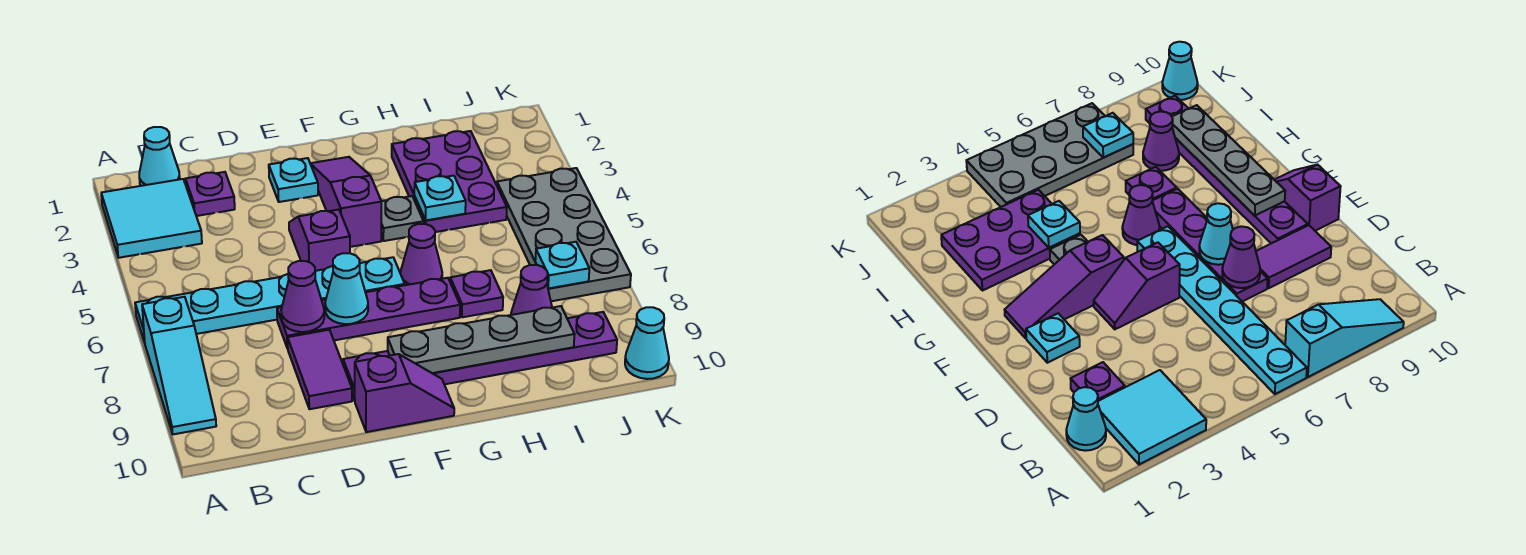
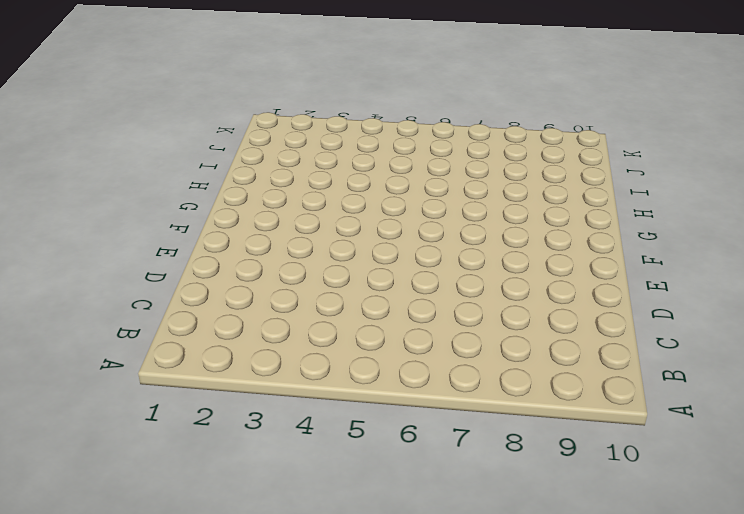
none -> cyan tile A2:B3 level 1
none -> cyan plate A6:F6 level 1
none -> cyan slope A7:A9 level 1 top 7

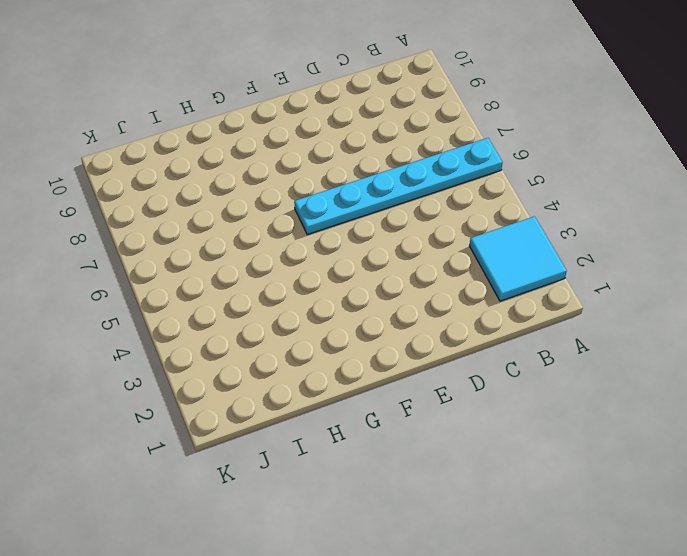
none -> cyan slope A7:A9 level 1 top 7
none -> cyan cone B1 level 1
none -> purple plate C2 level 1

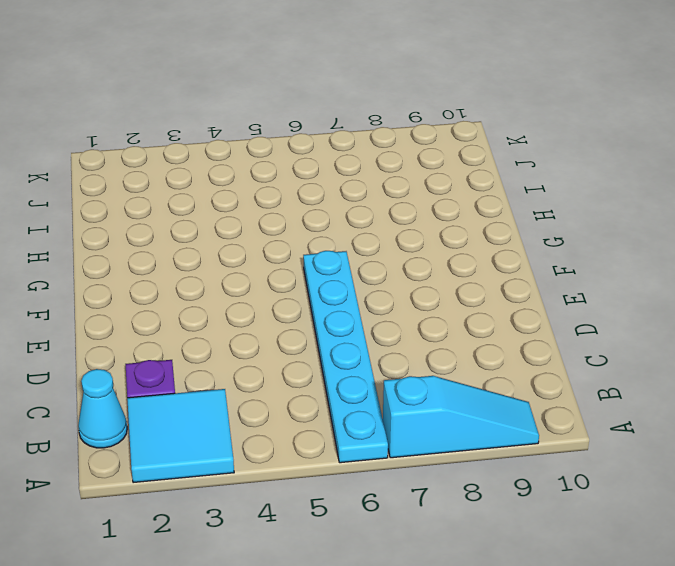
none -> purple plate D7:G7 level 1
none -> purple tile D8:D9 level 1
none -> cyan plate E2 level 1

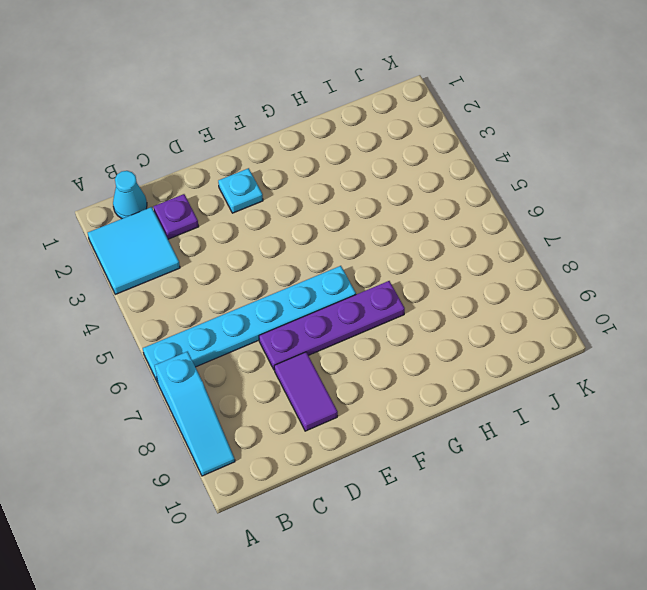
none -> purple slope E4:E5 level 1 top 5
none -> purple plate E9:J9 level 1
none -> purple slope E10:F10 level 1 top E

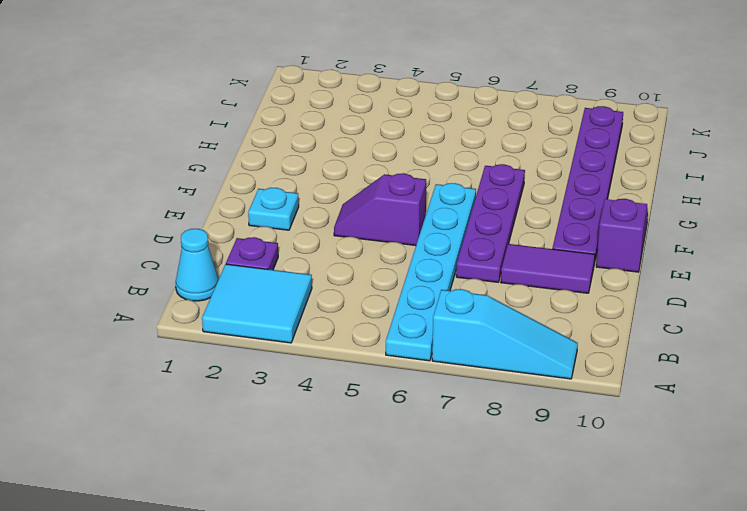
none -> purple slope F2:F4 level 1 top 4
none -> grey plate G4 level 1
none -> purple cone G6 level 1

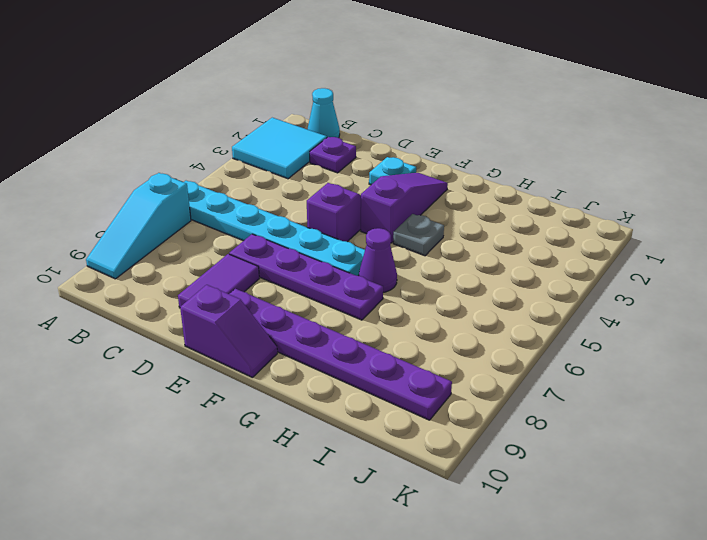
none -> purple plate H2:I4 level 1
none -> purple plate H7 level 1
none -> purple cone I8 level 1

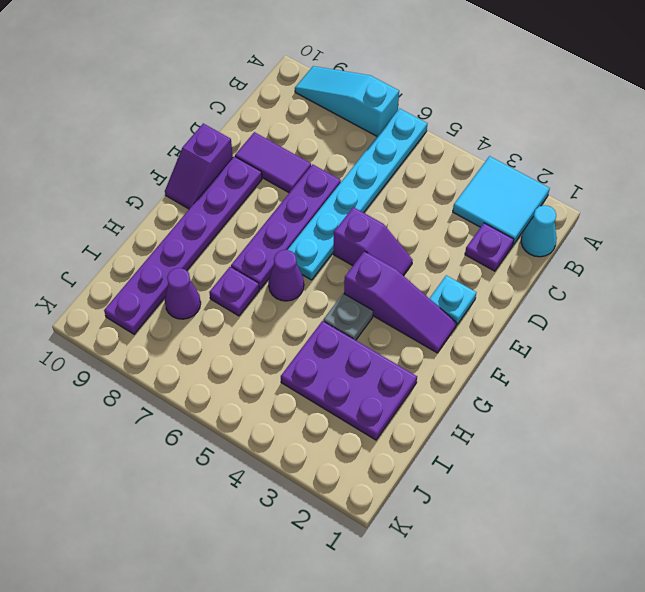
none -> grey plate J4:K7 level 1
none -> cyan cone K10 level 1
none -> purple cone D7 level 2

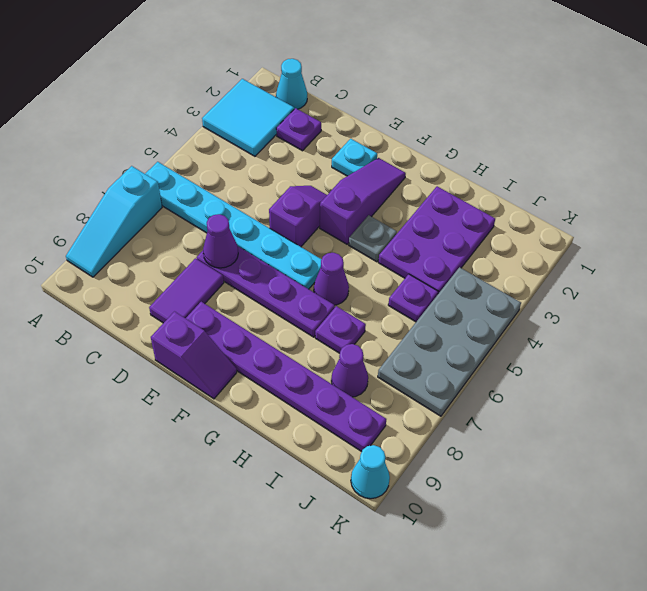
purple plate I5 level 1 -> none
none -> cyan cone E7 level 2
none -> grey plate F9:I9 level 2
none -> cyan plate H4 level 2

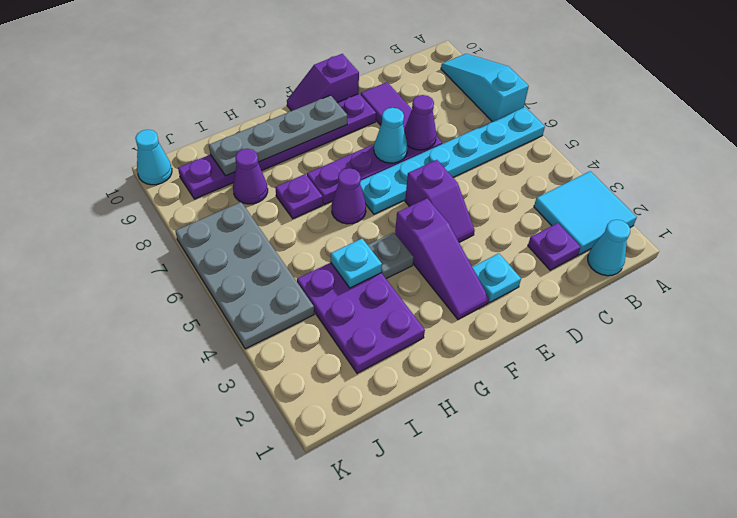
none -> cyan plate J7 level 2

